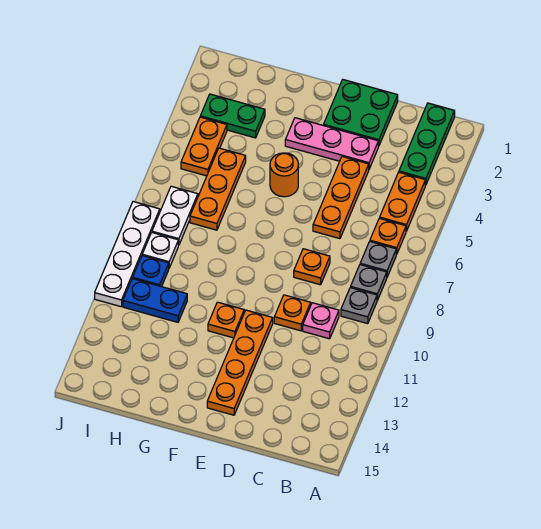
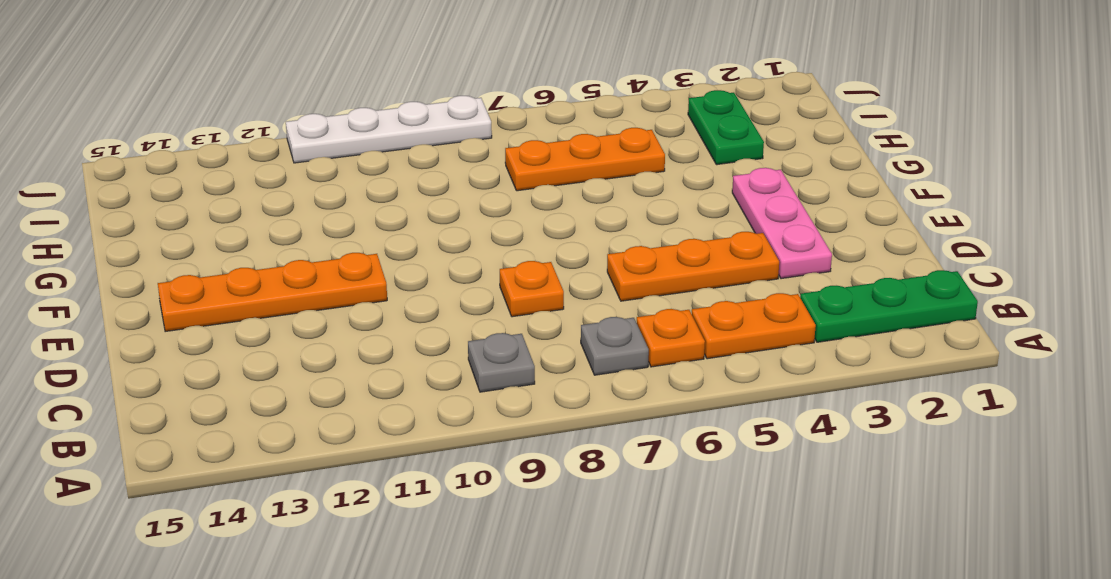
none -> grey plate B8 level 1
none -> pink plate C10 level 1
none -> green plate D1:E2 level 1

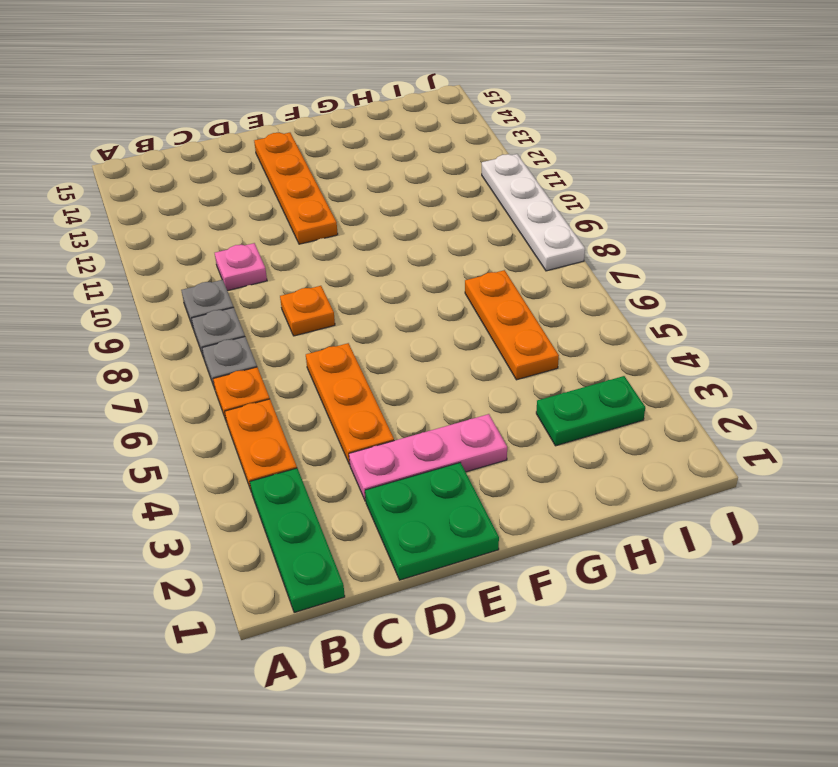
none -> orange plate D10 level 1
none -> orange round brick F5 level 1
none -> orange plate F11 level 1

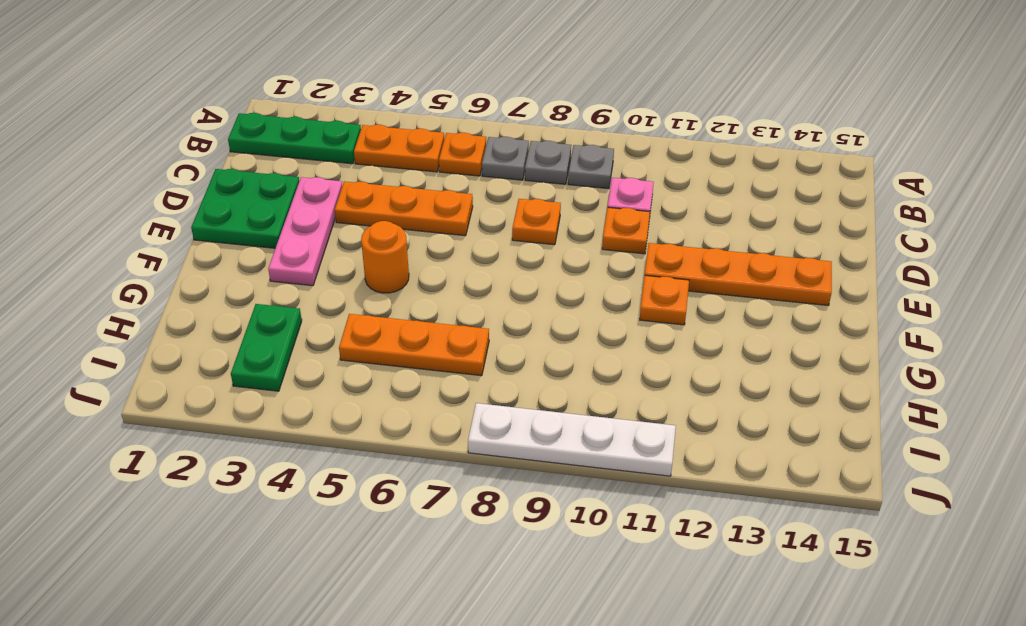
none -> blue plate H11:I11 level 1
none -> orange plate I4:I5 level 1
none -> white plate I7:I8 level 1

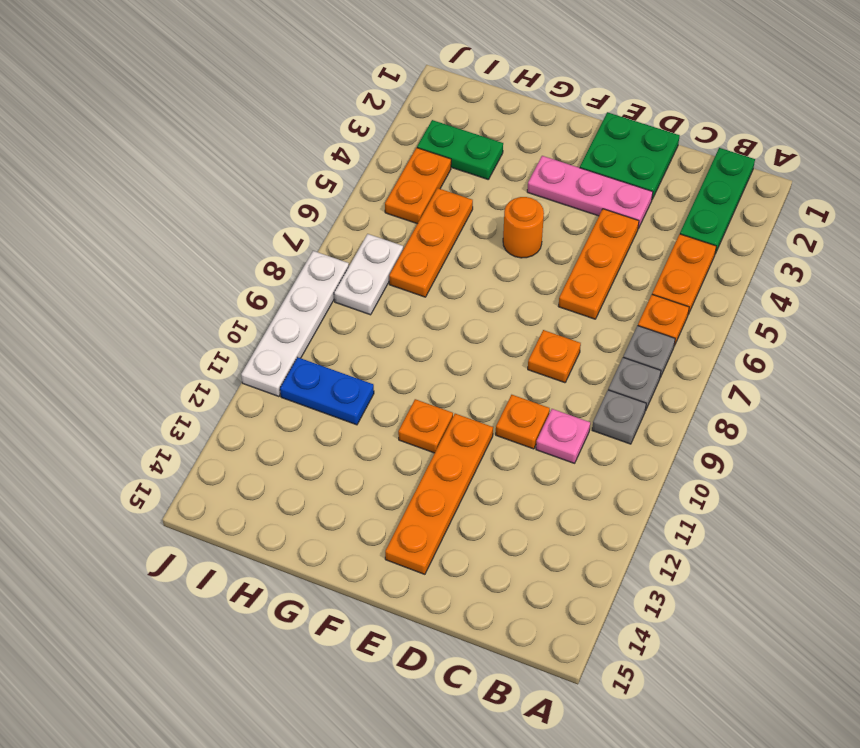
none -> white plate I9 level 1
none -> blue plate I10 level 1

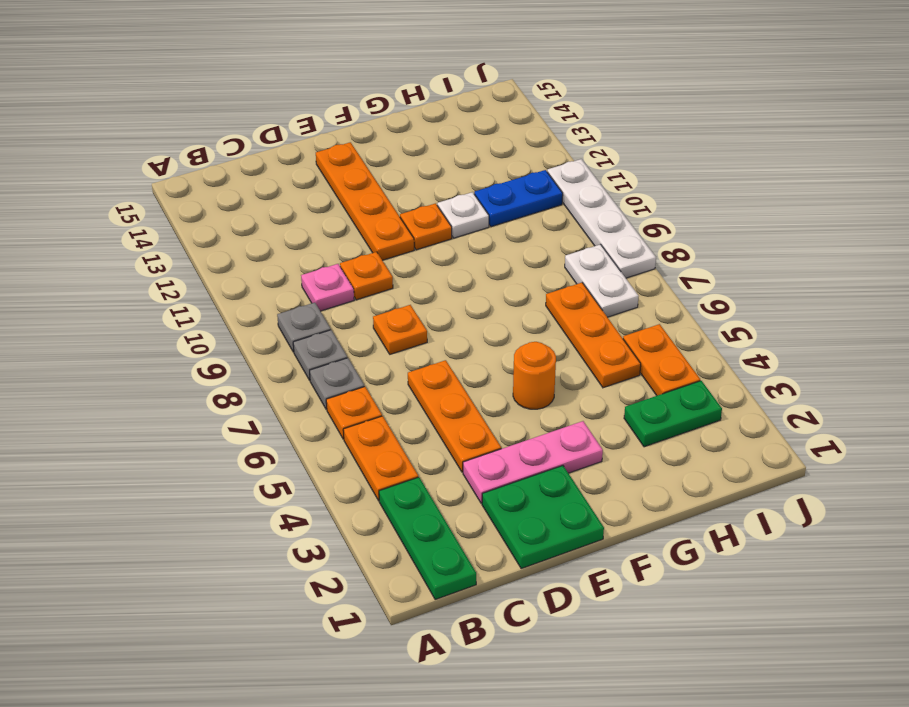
white plate G11 level 1 -> white plate I9 level 1
none -> blue plate I10 level 1

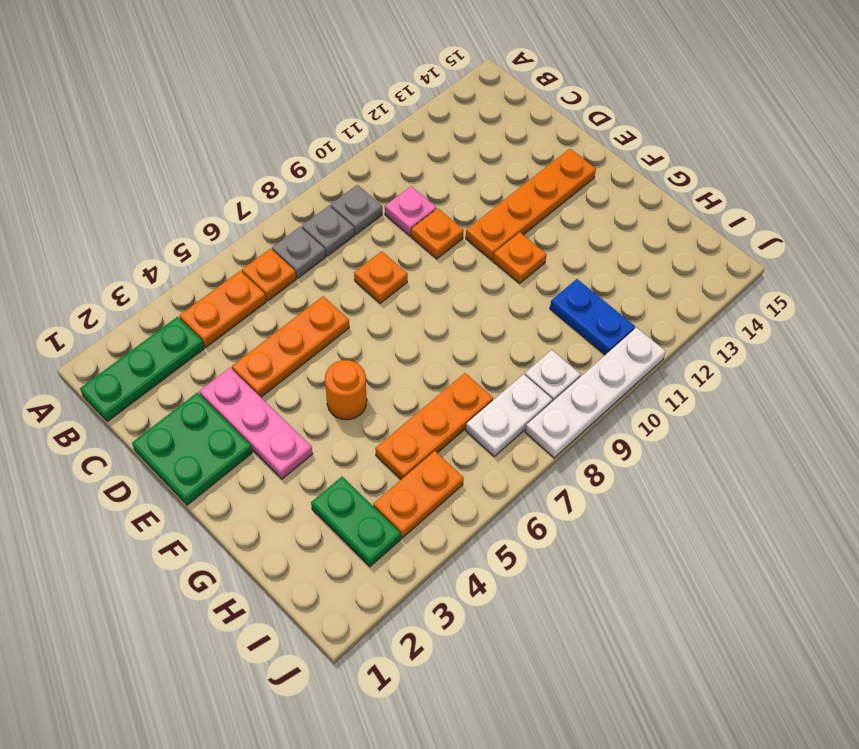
none -> blue plate I10 level 1

